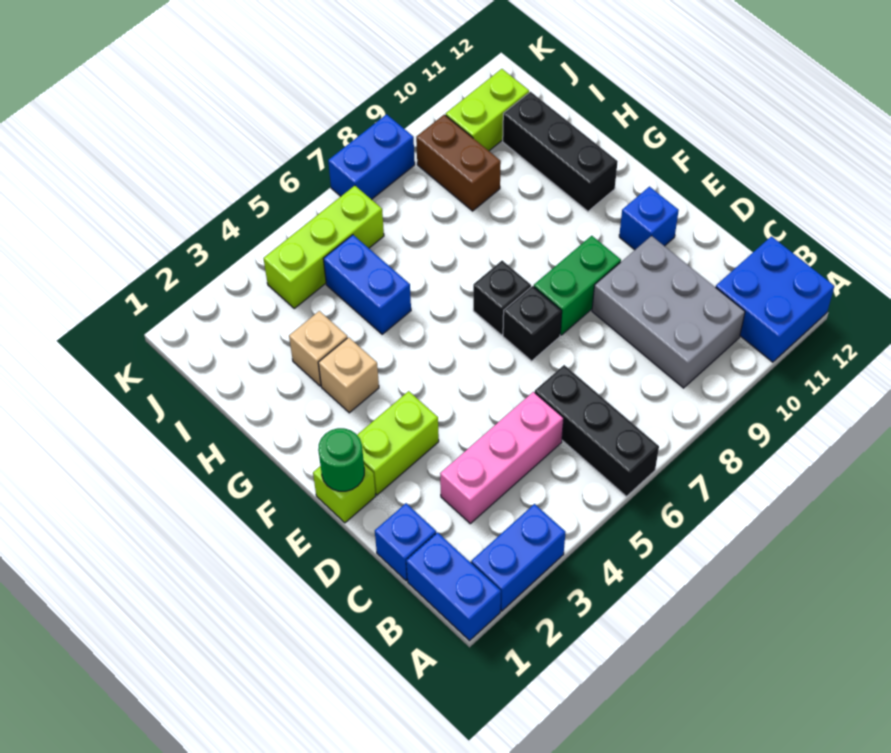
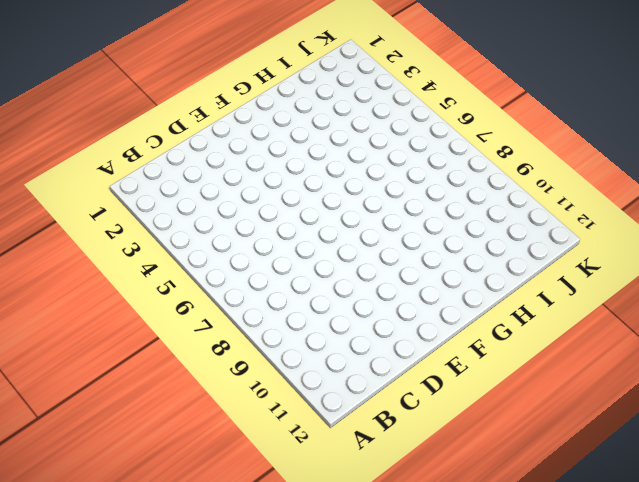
none -> blue brick A1:B1 level 1
none -> blue brick A2:A3 level 1
none -> black brick A6:C6 level 1

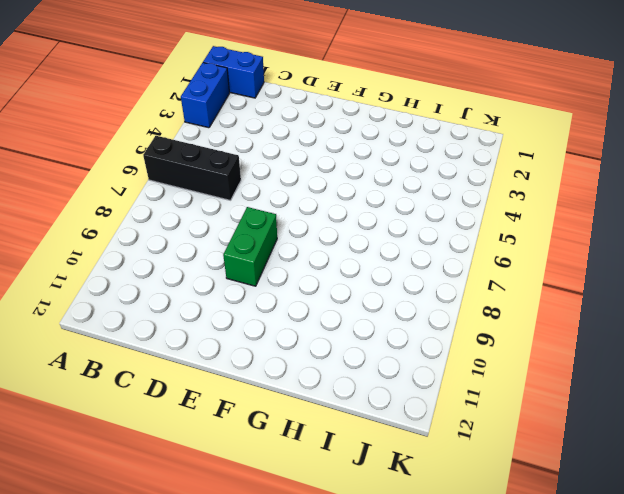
none -> blue brick A11:B12 level 1
none -> grey brick B9:D10 level 1
none -> blue brick C1 level 1

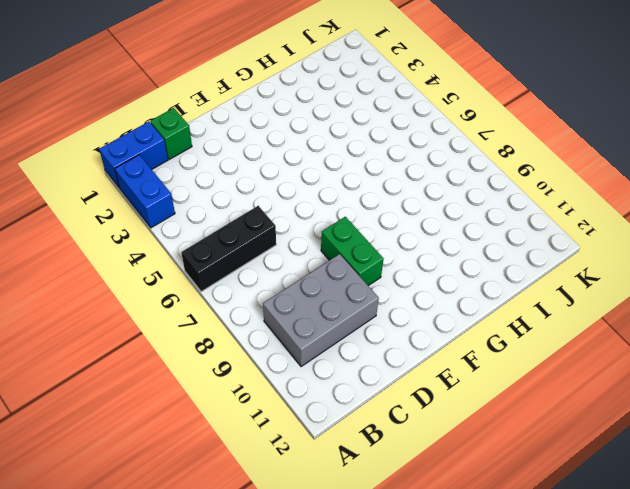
green brick C1 level 1 -> blue brick C1 level 1
none -> blue brick A11:B12 level 1
none -> pink brick C3:C5 level 1
none -> lime brick E1 level 1

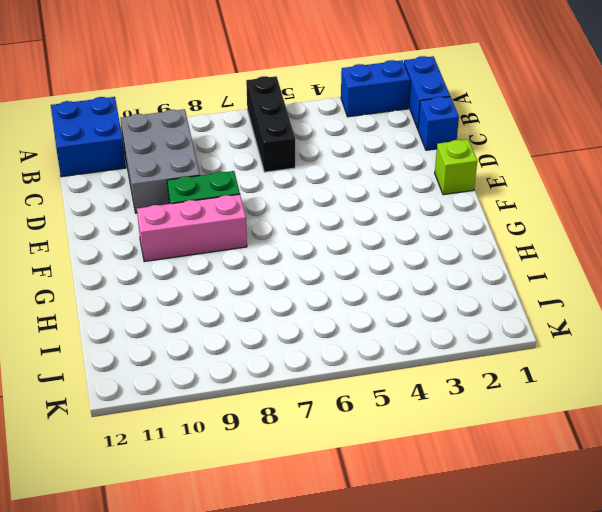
pink brick F8:F10 level 1 -> pink brick C3:C5 level 1
none -> lime brick E2:E3 level 1
none -> black brick E7 level 1
none -> blue brick E11 level 1

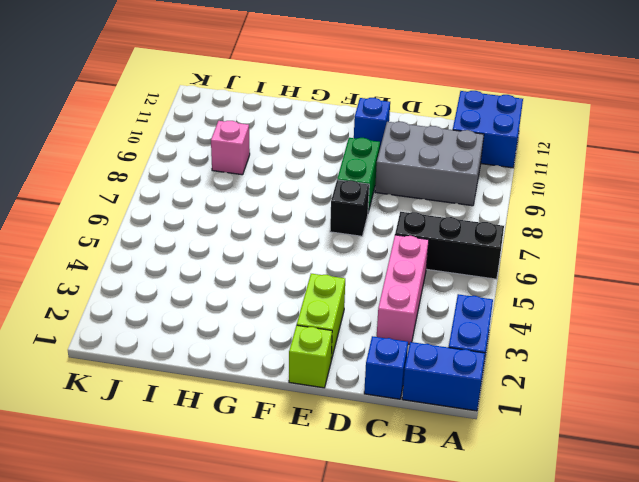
pink brick I9 level 1 -> brown brick I9:J9 level 1
none -> black brick F7 level 1
none -> tan brick G3 level 1
none -> black brick G11:I11 level 1

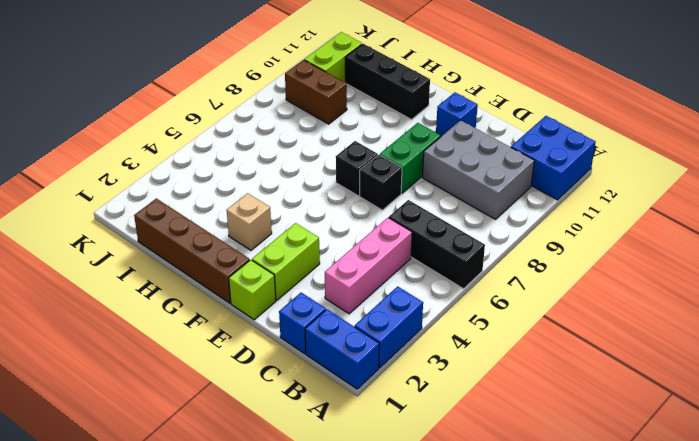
brown brick F1:I1 level 1 -> none
none -> tan brick H3 level 1
none -> blue brick H5:I5 level 1
none -> lime brick J4:J6 level 1

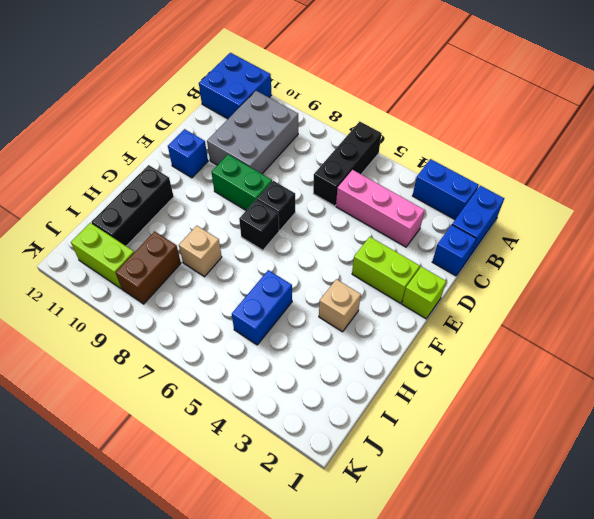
tan brick H8 level 1 -> tan brick H3 level 1
none -> lime brick J4:J6 level 1
none -> blue brick K7:K8 level 1
none -> green round brick E1 level 2

